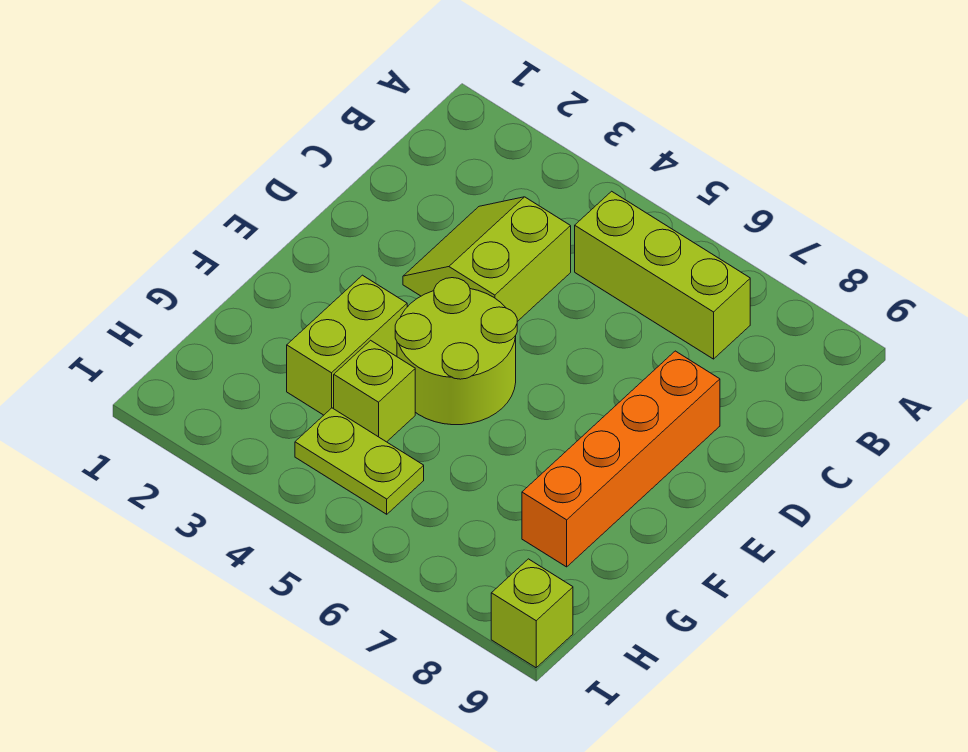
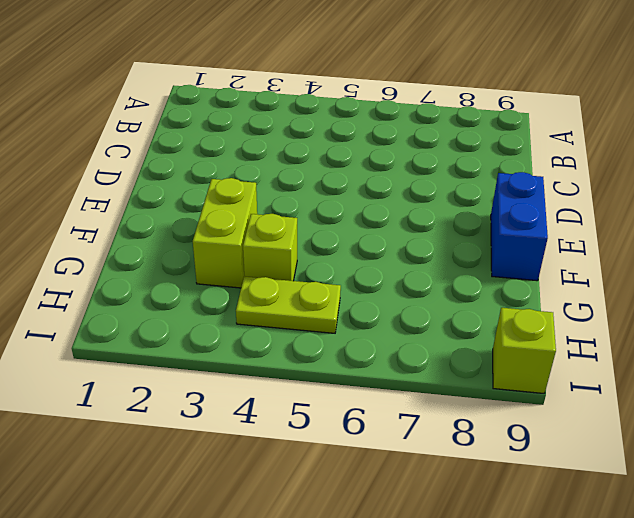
blue brick E9:F9 level 1 -> none
none -> lime brick B5:B7 level 1
none -> lime slope C3:D4 level 1 top 4

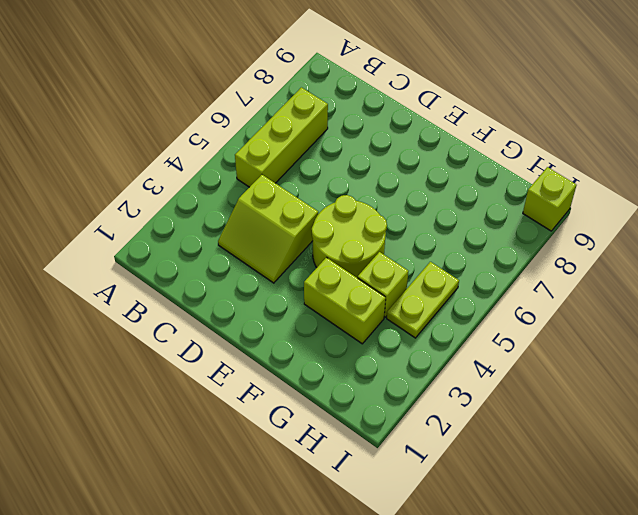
none -> orange brick D8:G8 level 1

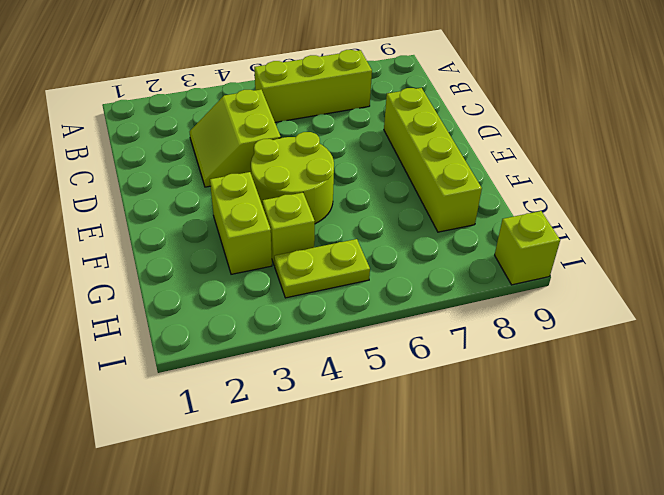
lime brick D8:G8 level 1 -> orange brick D8:G8 level 1

